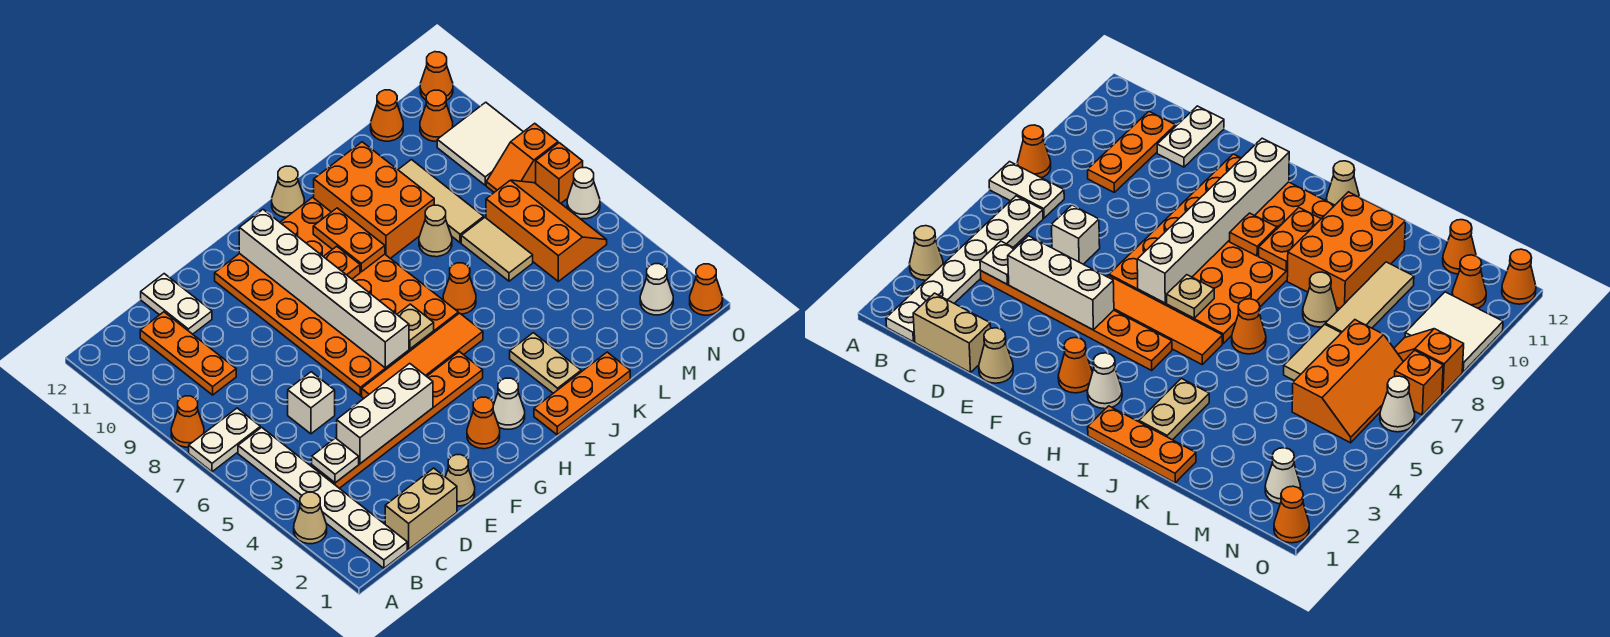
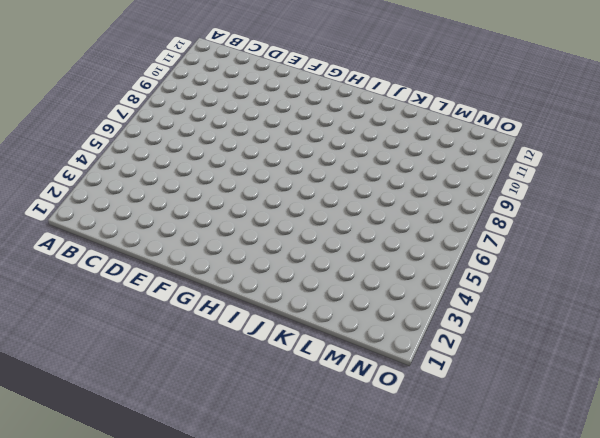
none -> tan cone A3 level 1
none -> white plate A7:B7 level 1
none -> orange cone A8 level 1
none -> white plate B1:B6 level 1

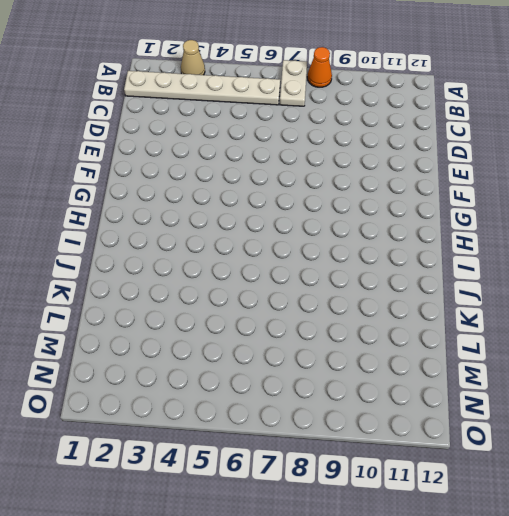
none -> tan brick C1:D1 level 1
none -> orange plate C4:H4 level 1
none -> orange plate C9:C11 level 1
none -> white brick D6 level 1

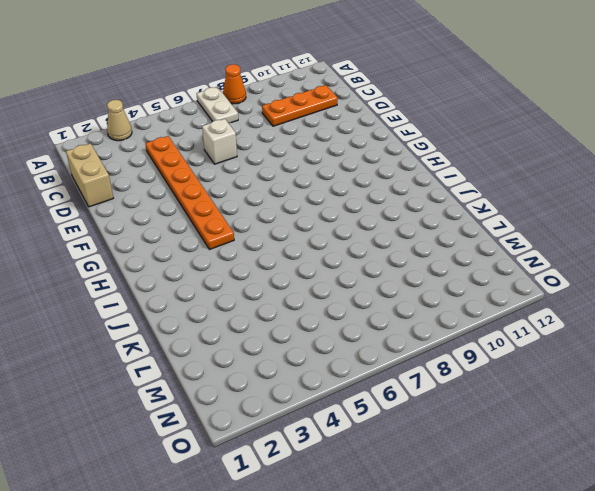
none -> white plate B1:B6 level 1
none -> white plate D11:D12 level 1
none -> tan cone E1 level 1
none -> orange tile F5:I5 level 1

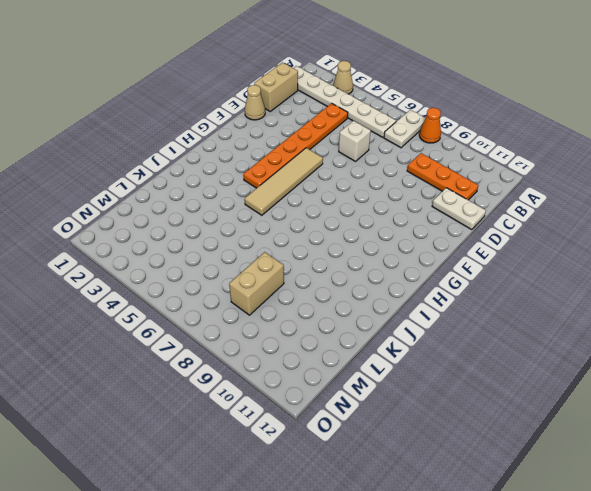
tan tile F5:I5 level 1 -> orange tile F5:I5 level 1
tan brick L8:M8 level 1 -> tan tile L8:L10 level 1
none -> orange plate F6:I11 level 1
none -> orange cone G2 level 1
none -> white cone H2 level 1
none -> orange plate I1:K1 level 1

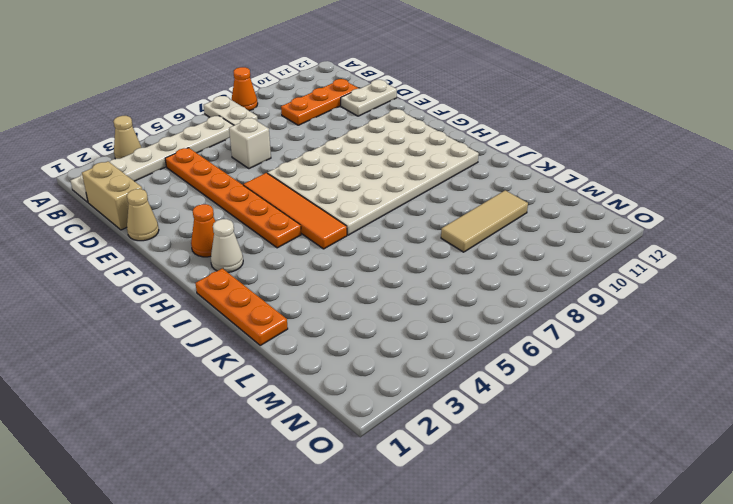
white plate F6:I11 level 1 -> orange plate F6:I11 level 1
none -> tan cone I12 level 1
none -> tan plate J2:J3 level 1
none -> orange cone J6 level 1
none -> orange brick J9:K11 level 1

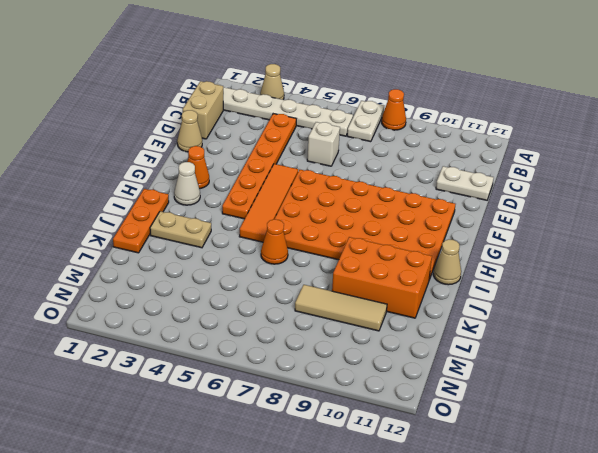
none -> orange plate C9:C11 level 1
none -> tan cone K8 level 1
none -> tan tile L6:L7 level 1
none -> orange slope M5:N7 level 1 top M

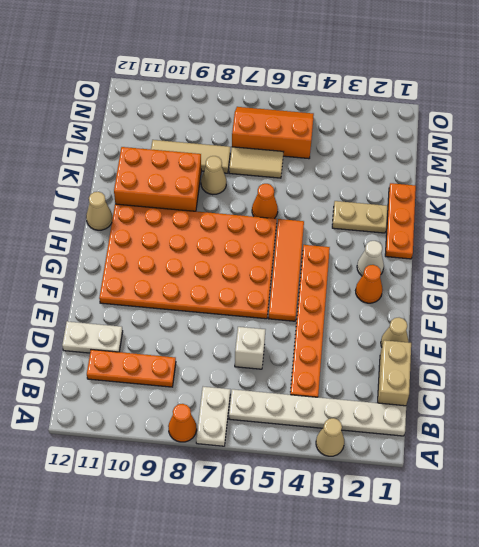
none -> orange cone M12 level 1
none -> white cone N2 level 1
none -> orange slope N8:O8 level 1 top O
none -> white tile N9:O10 level 1

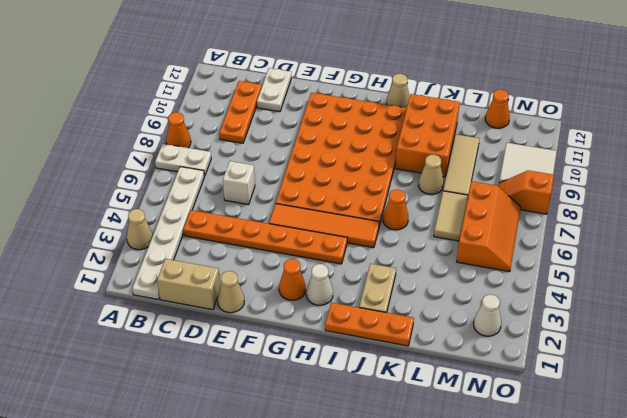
none -> orange cone N11 level 1
none -> orange cone O1 level 1
none -> white cone O6 level 1
none -> orange brick O7 level 1

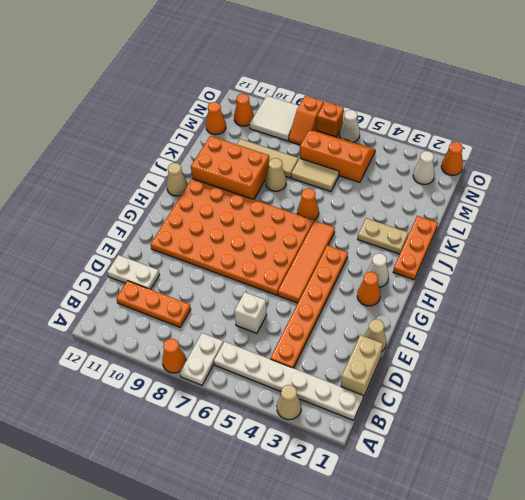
none -> orange cone O12 level 1
none -> white plate C4 level 2
none -> white brick D4:F4 level 2
none -> white brick G6:G11 level 2

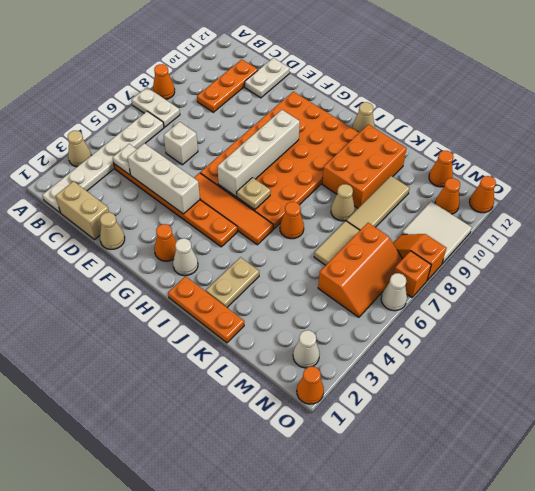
white brick G6:G9 level 2 -> white brick G6:G11 level 2
none -> orange plate H9 level 2
none -> orange plate I9:I10 level 2

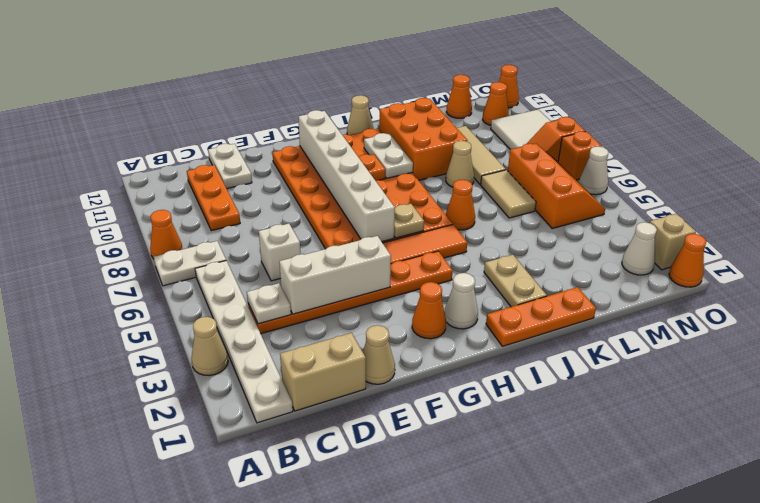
white plate I9:I10 level 2 -> orange plate I9:I10 level 2
tan brick O2 level 1 -> none

